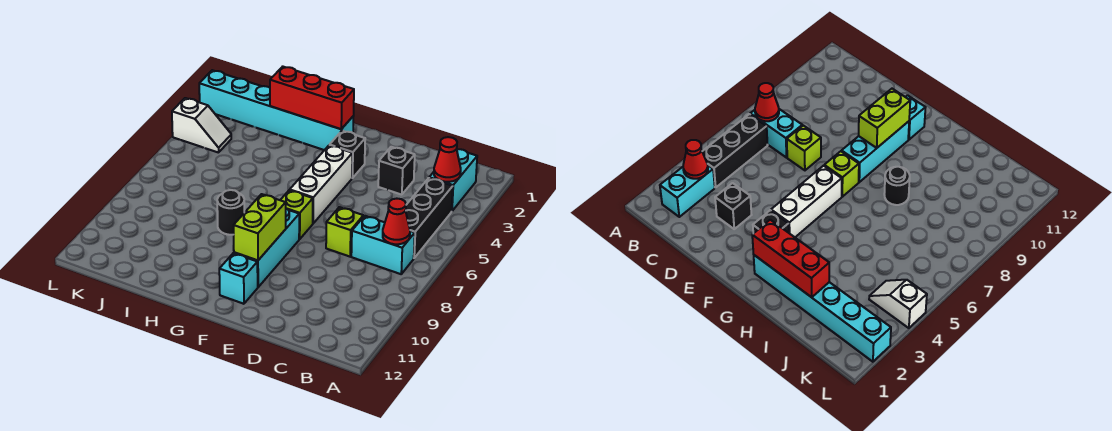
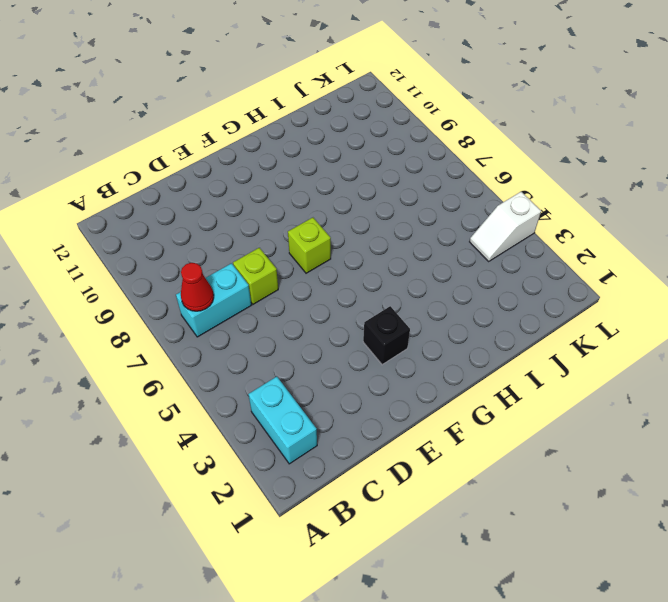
none -> black brick B4:B6 level 1
none -> black brick D3 level 1
none -> white brick F4:F6 level 1

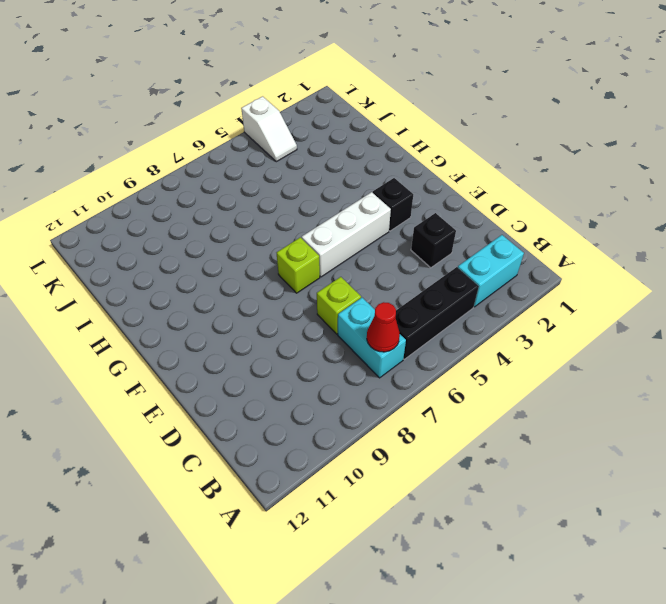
none -> cyan brick F8:F10 level 1
none -> cyan brick F11 level 1
none -> cyan brick G2:L2 level 1

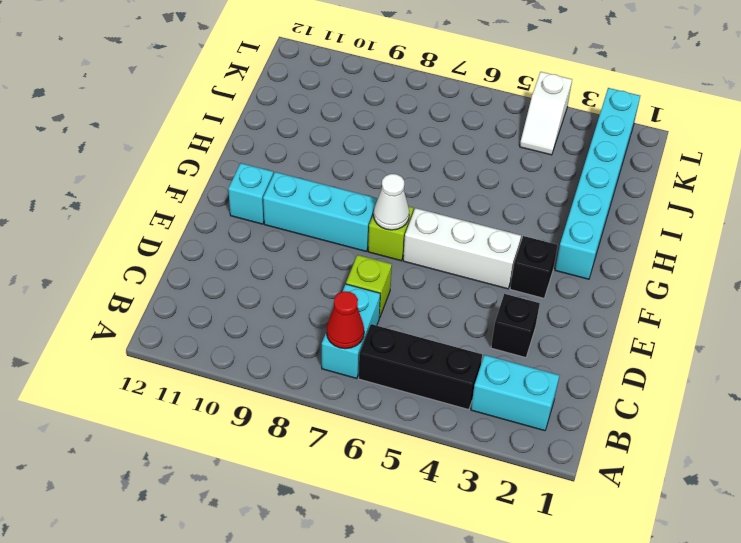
white cone F7 level 2 -> none
none -> black round brick H8 level 1
none -> red cone B3 level 2
none -> lime brick F9:F10 level 2

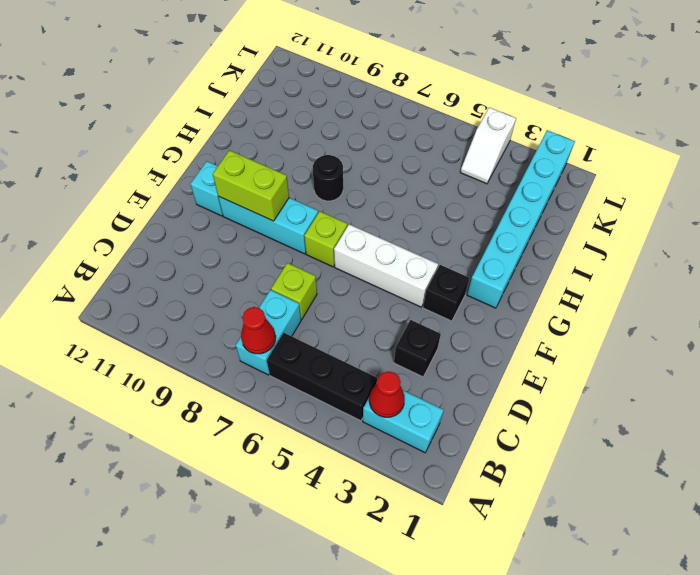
none -> red brick G2:I2 level 2

